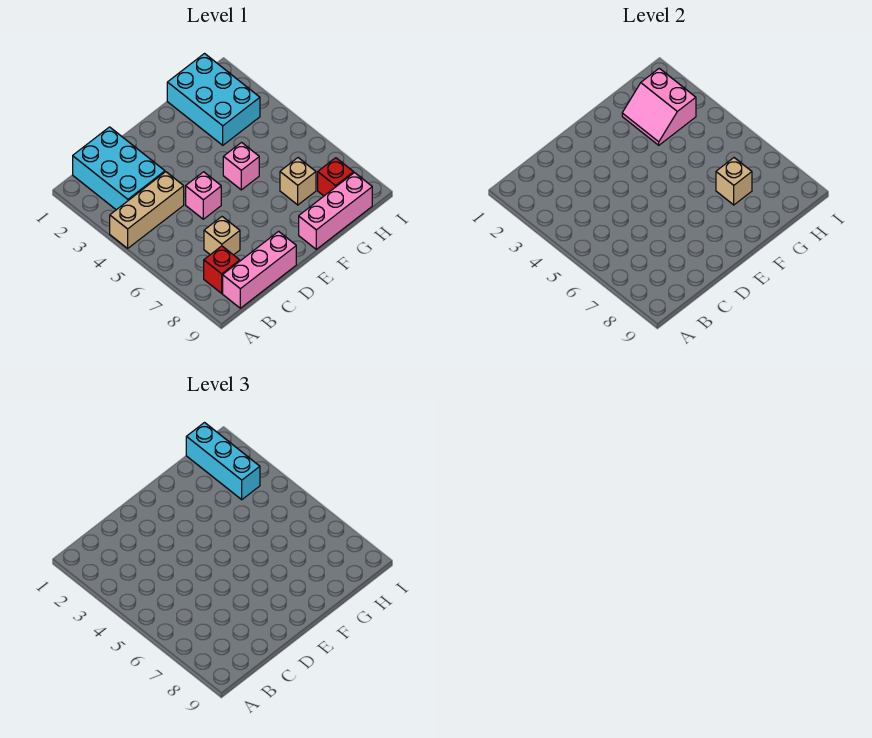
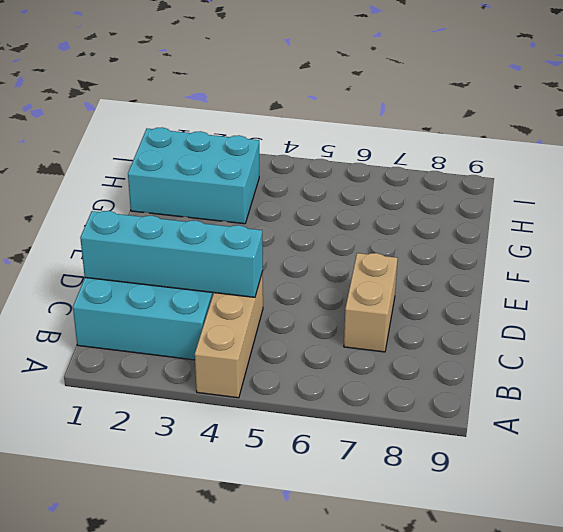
cyan brick C1:C4 level 2 -> none
tan brick C7:D7 level 1 -> tan brick C7 level 1
none -> red brick B8 level 1
none -> pink brick B9:D9 level 1
none -> pink brick D5 level 1

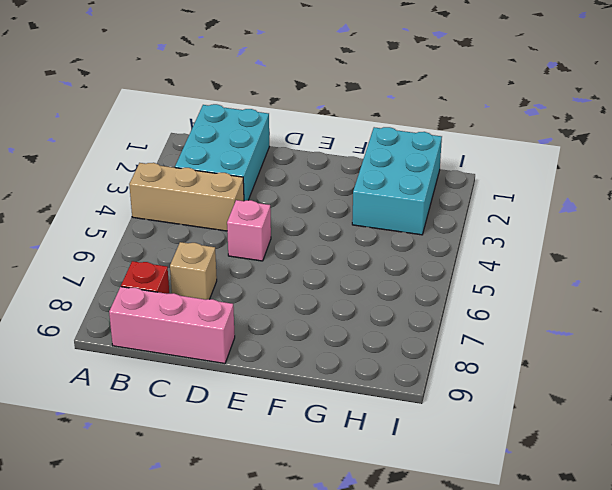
none -> pink brick F5 level 1
none -> pink brick F9:H9 level 1
none -> tan brick G7 level 1

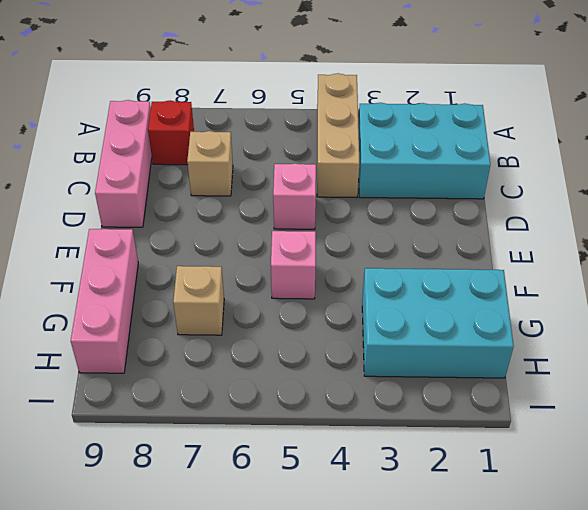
none -> red brick H8 level 1
none -> pink slope G2:H3 level 2 top H
none -> tan brick G7 level 2

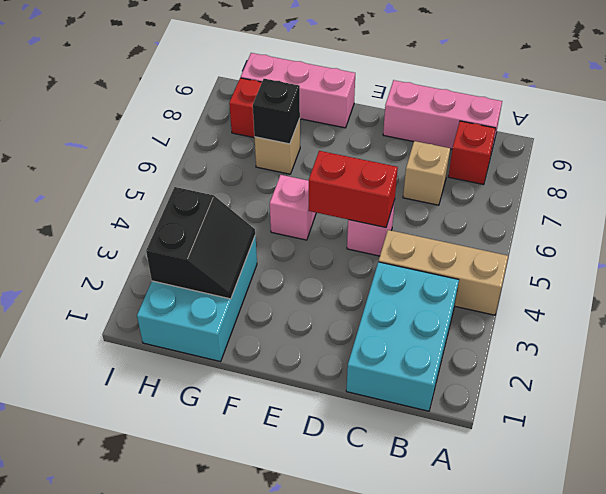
red brick D5:E5 level 2 -> none
black slope G2:H3 level 2 top H -> pink slope G2:H3 level 2 top H
black brick G7 level 2 -> tan brick G7 level 2
none -> cyan brick H1:H3 level 3

